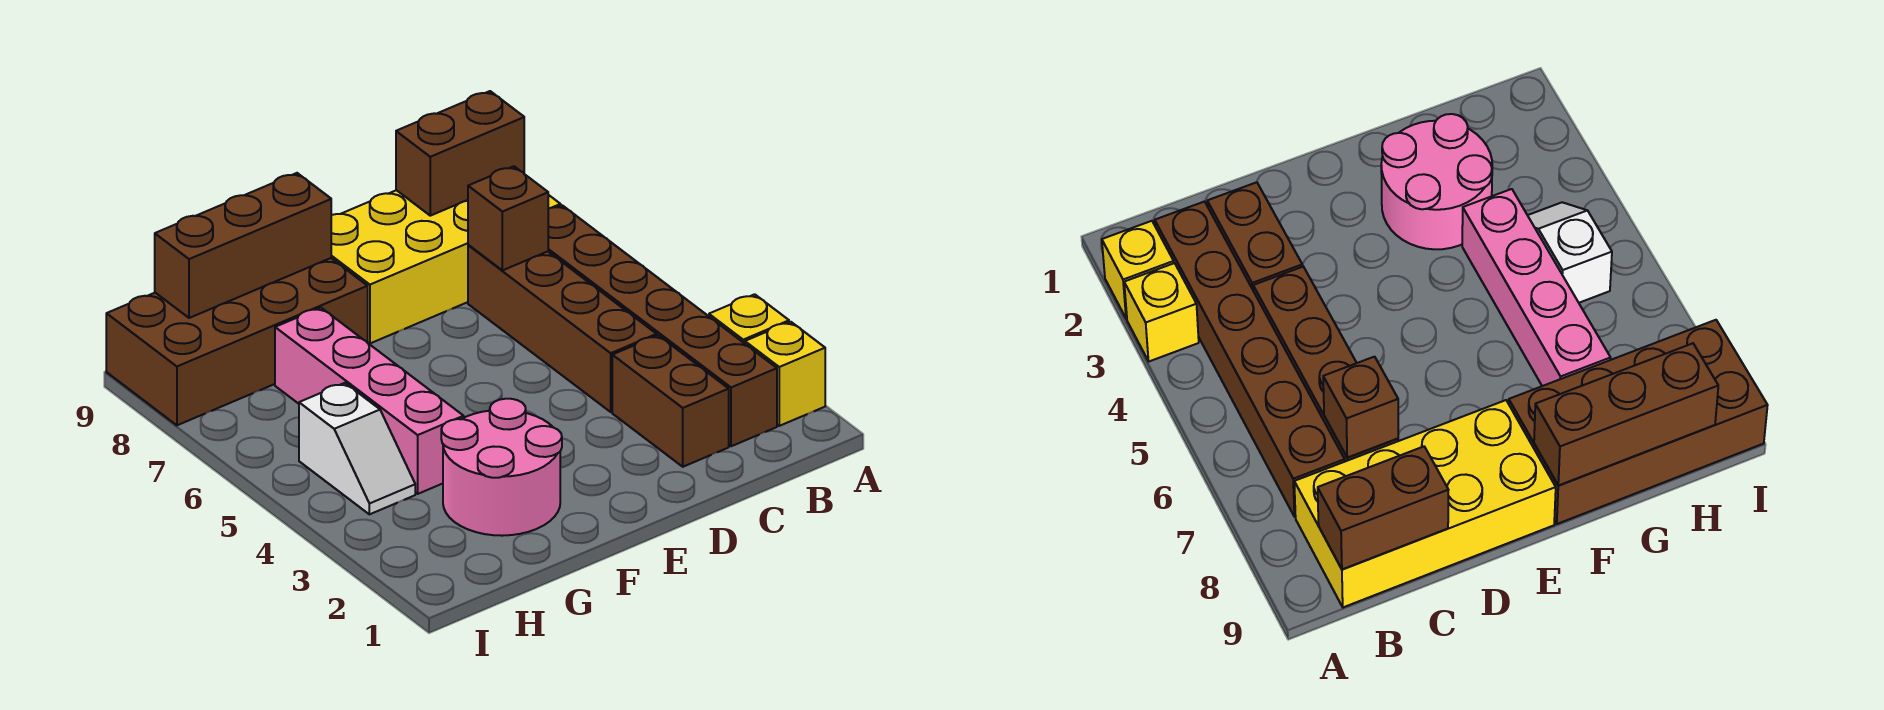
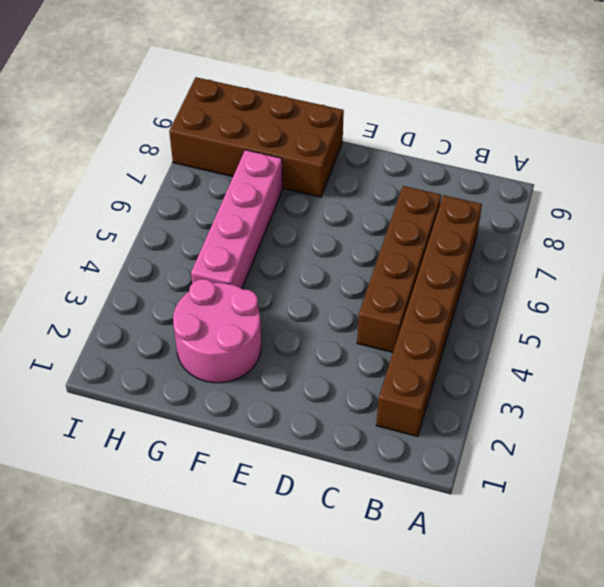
none -> yellow brick A2 level 1
none -> yellow brick A3 level 1
none -> yellow brick B8:E9 level 1

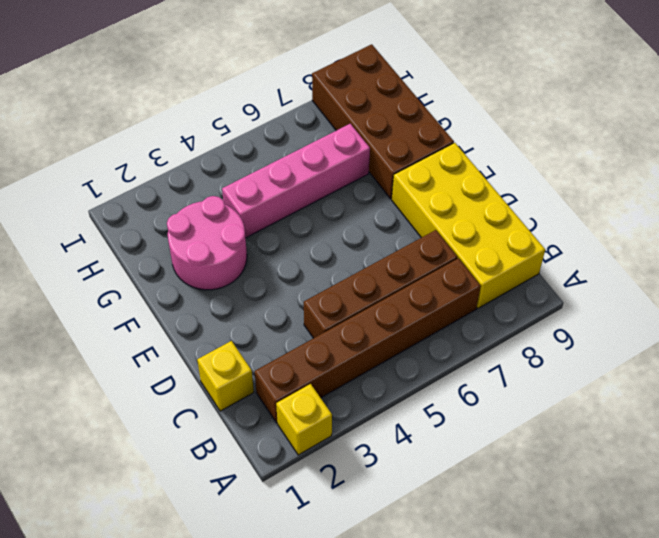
yellow brick C1 level 1 -> yellow brick A3 level 1
none -> brown brick C2:C3 level 1
none -> white slope H4:H5 level 1 top 5
none -> brown brick B9:C9 level 2

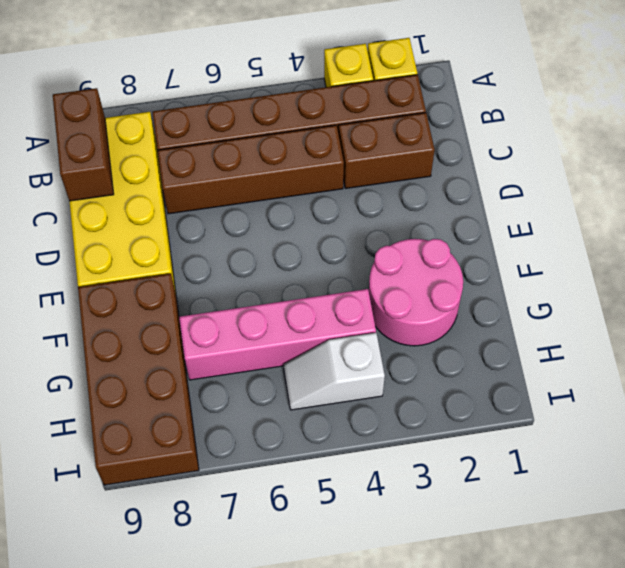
white slope H4:H5 level 1 top 4 -> white slope H4:H5 level 1 top 5
none -> brown brick C7 level 2
none -> brown brick F9:H9 level 2

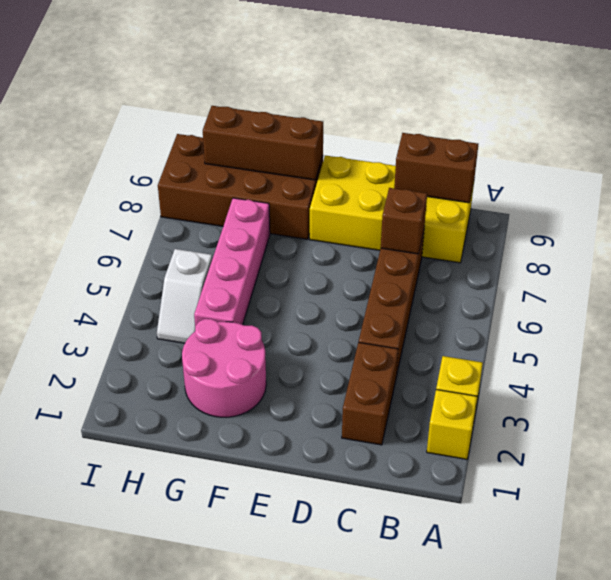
none -> brown brick B2:B7 level 1

